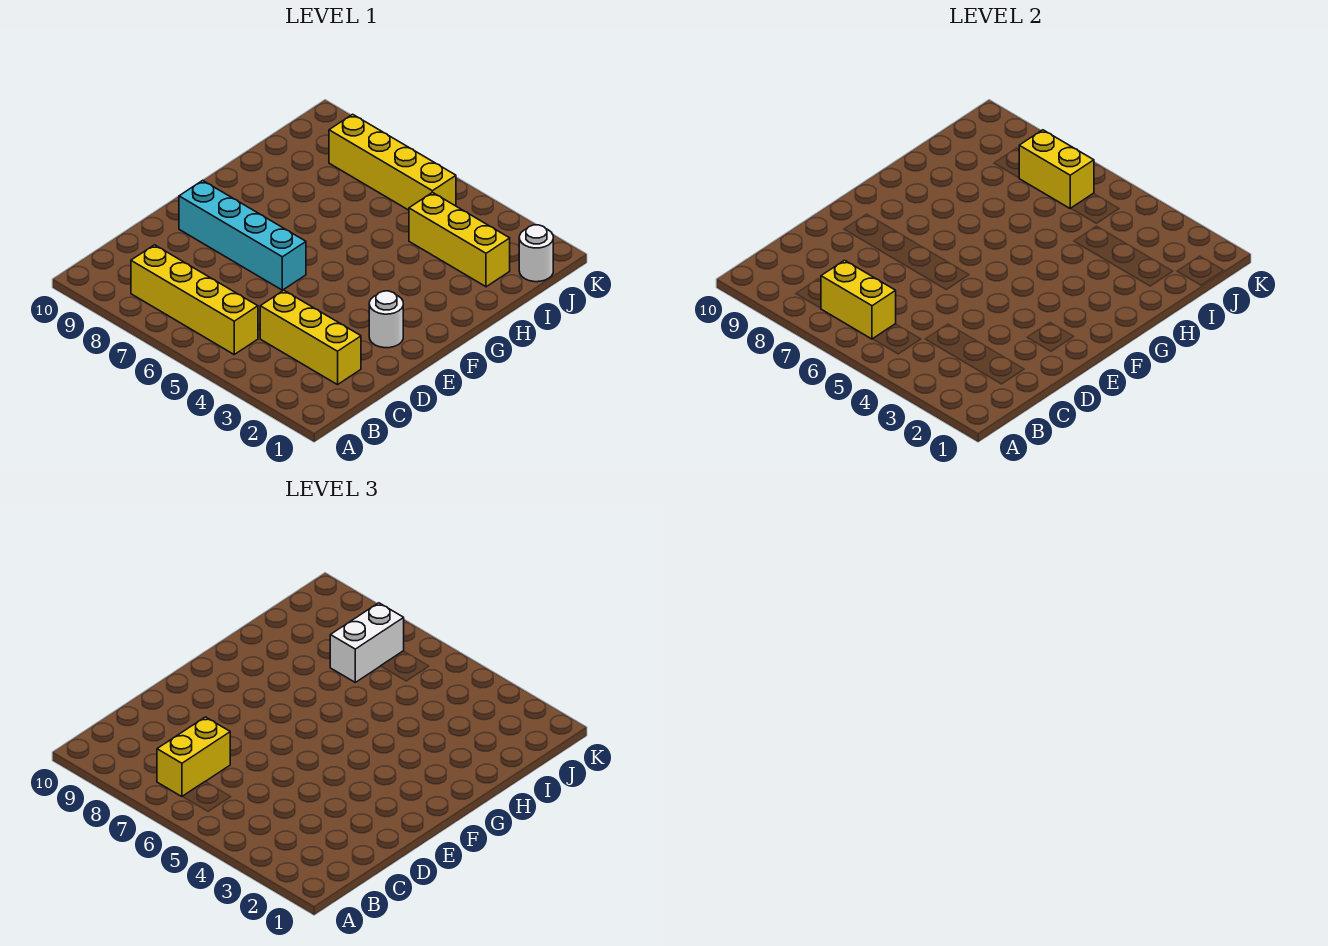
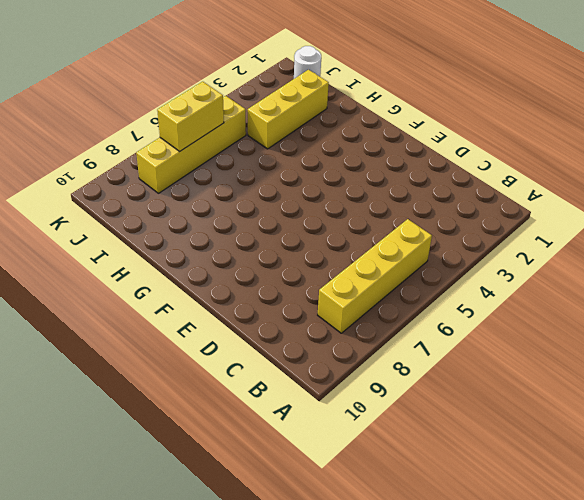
none -> yellow brick C2:C4 level 1
none -> white round brick E2 level 1

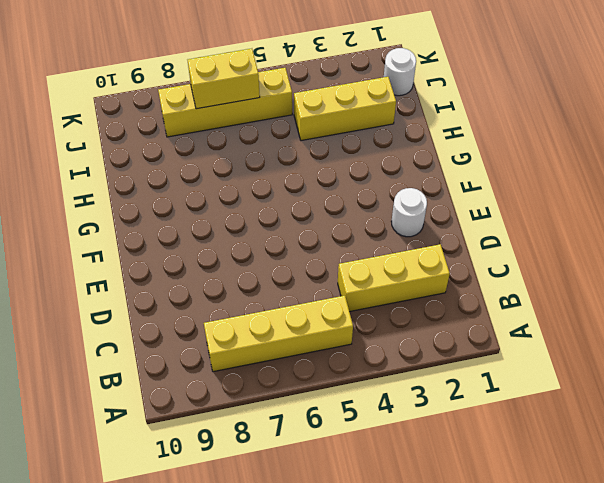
none -> cyan brick E6:E9 level 1
none -> yellow brick B6:B7 level 2

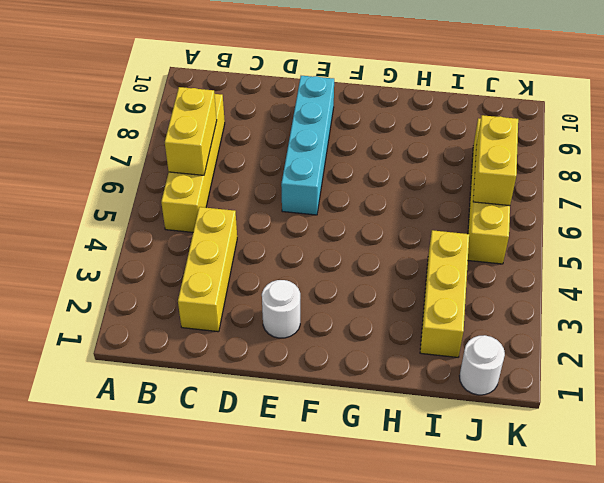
none -> yellow brick B7:C7 level 3
none -> white brick I7:J7 level 3

